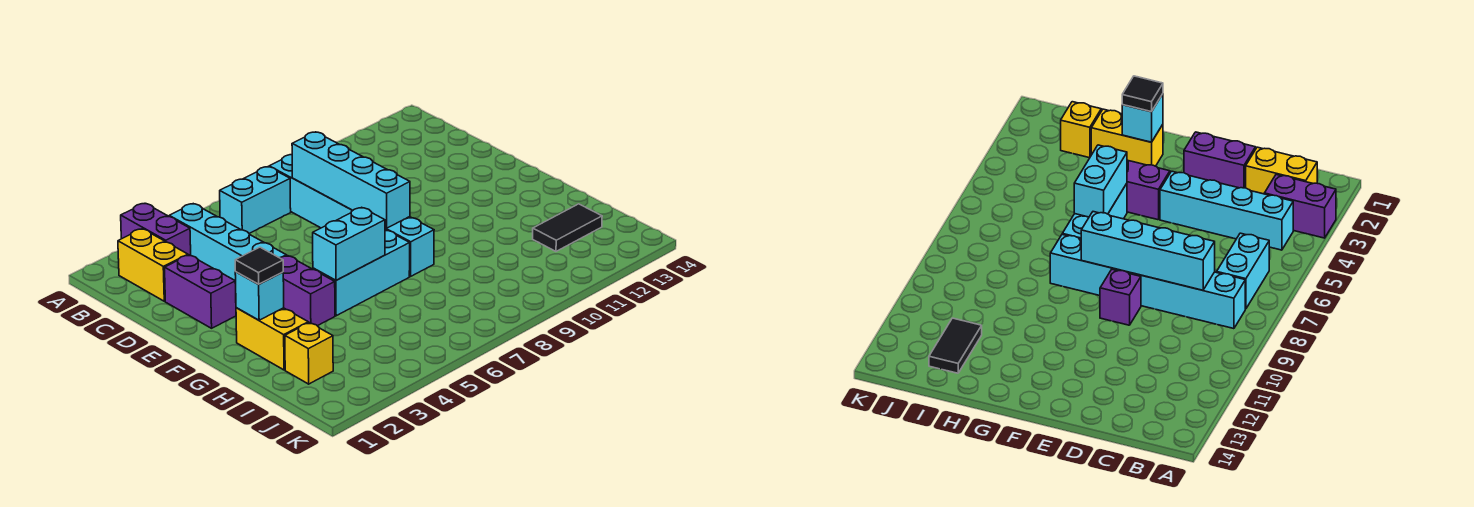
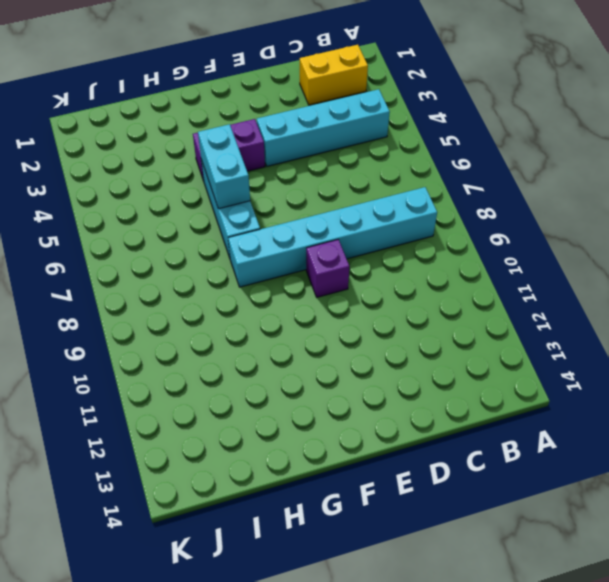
none -> purple brick A3:B3 level 1
none -> cyan brick B6:B7 level 1
none -> purple brick D2:E2 level 1

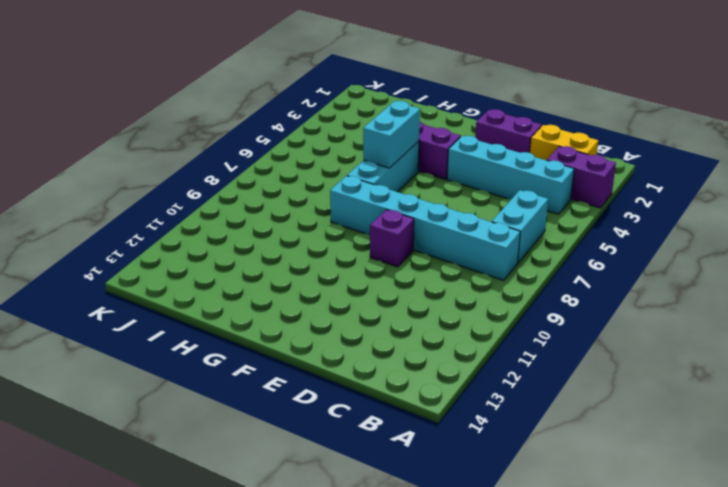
none -> yellow brick G2:H2 level 1
none -> yellow brick I2 level 1
none -> black tile I12:I13 level 1

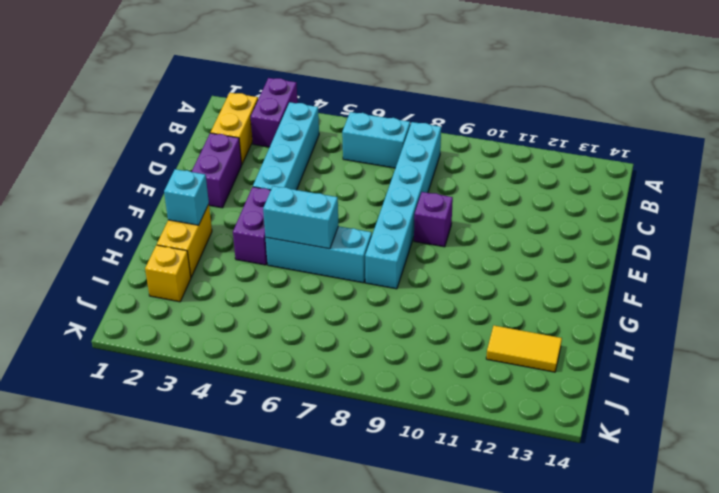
yellow tile I12:I13 level 1 -> black tile I12:I13 level 1
none -> cyan brick C8:F8 level 2
none -> black tile G2 level 3

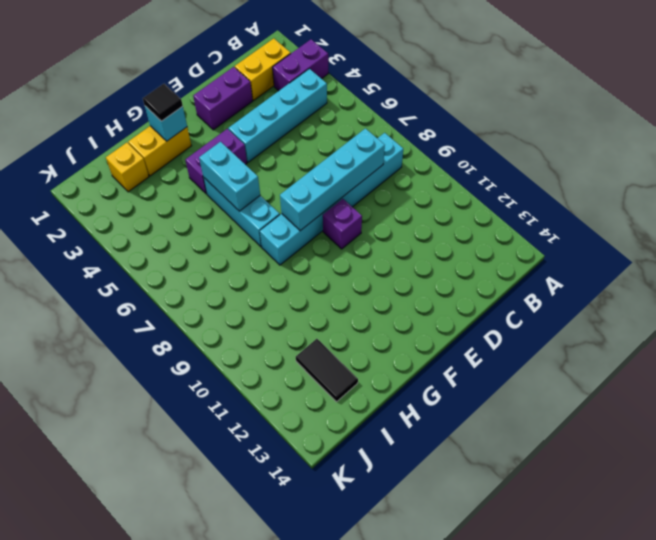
none -> cyan brick B6:B7 level 1

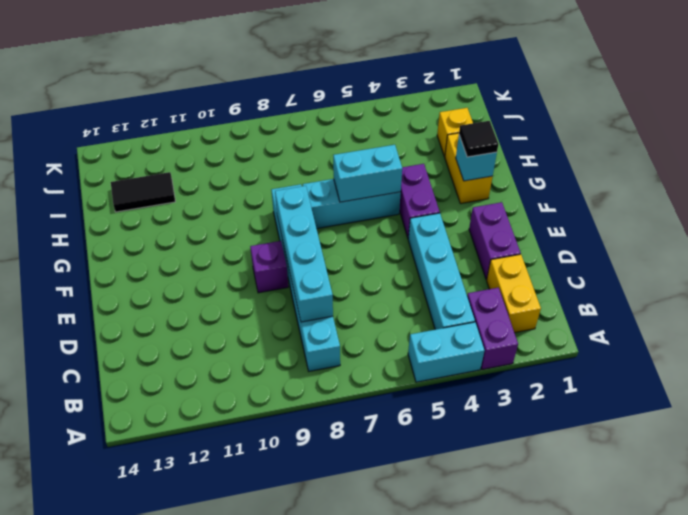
cyan brick A4:A5 level 1 -> cyan brick B6:B7 level 1

